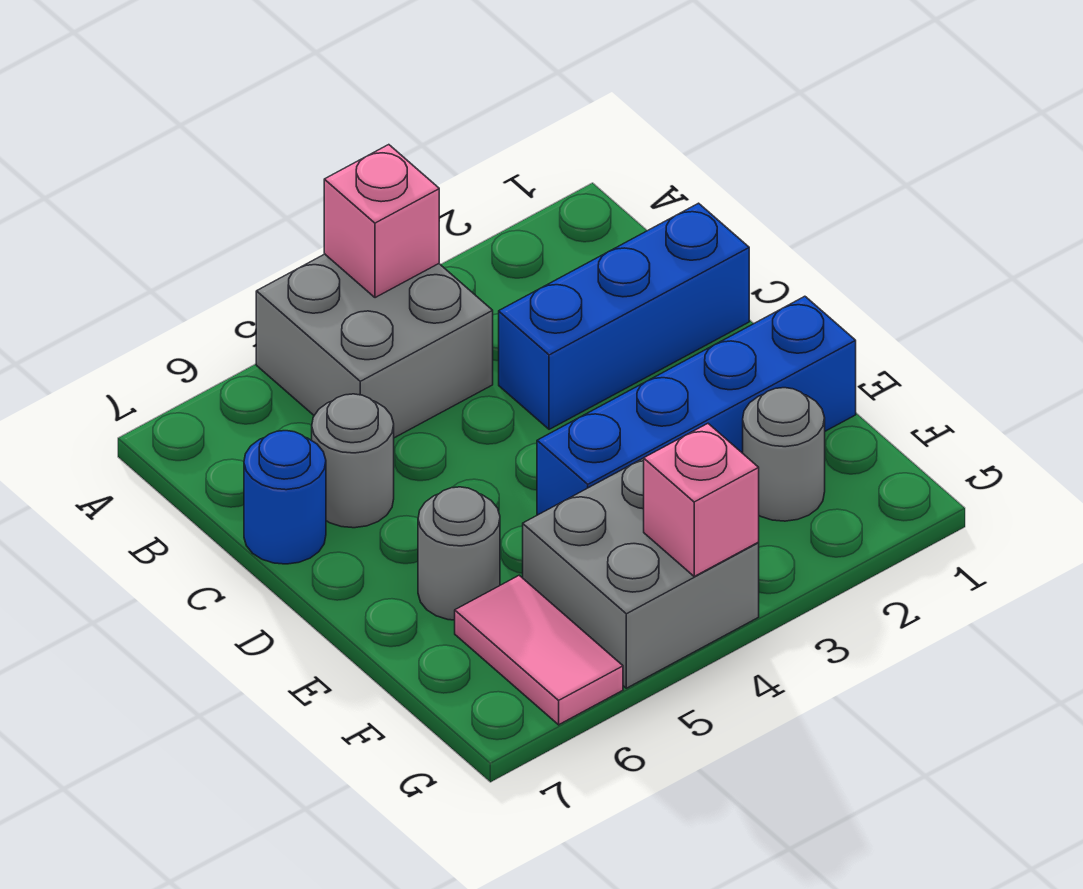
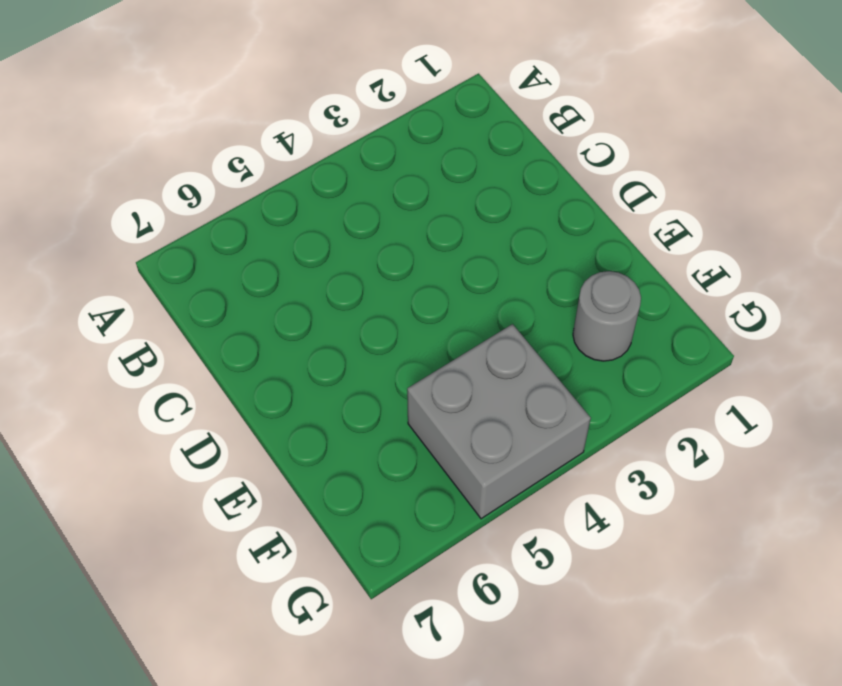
none -> grey brick A4:B5 level 1
none -> blue brick C1:C3 level 1

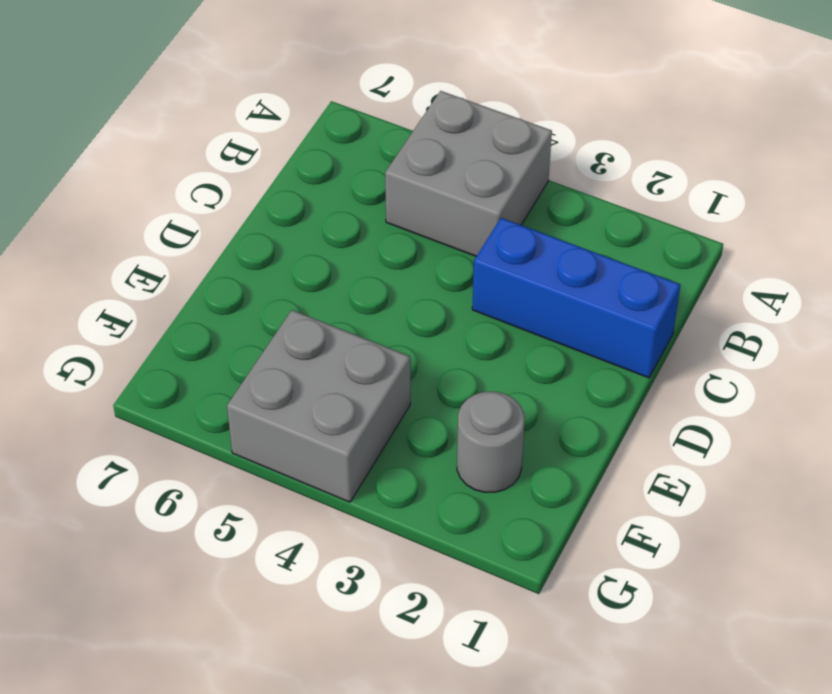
none -> grey round brick C6 level 1
none -> blue round brick C7 level 1

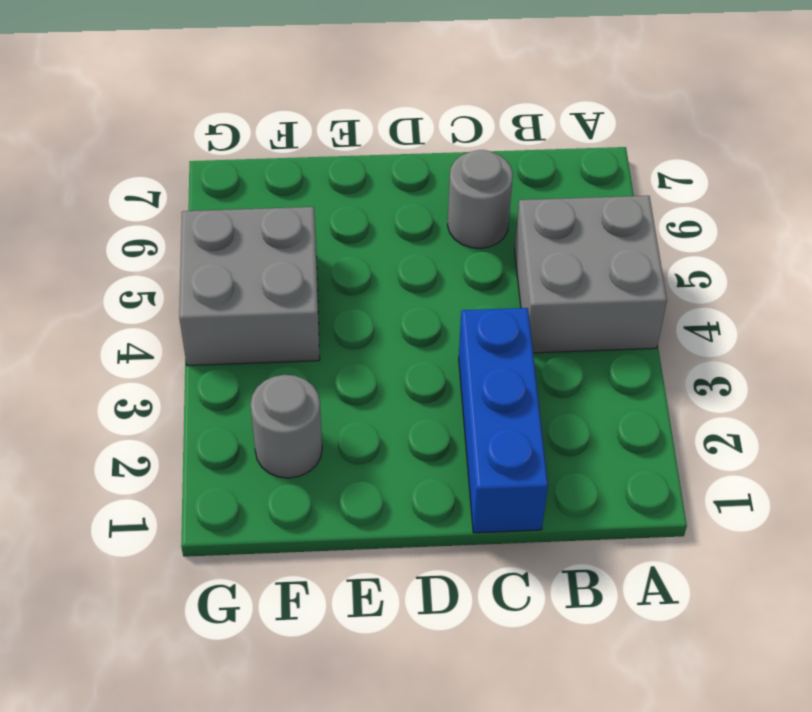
none -> blue round brick C7 level 1
none -> blue brick E1:E4 level 1

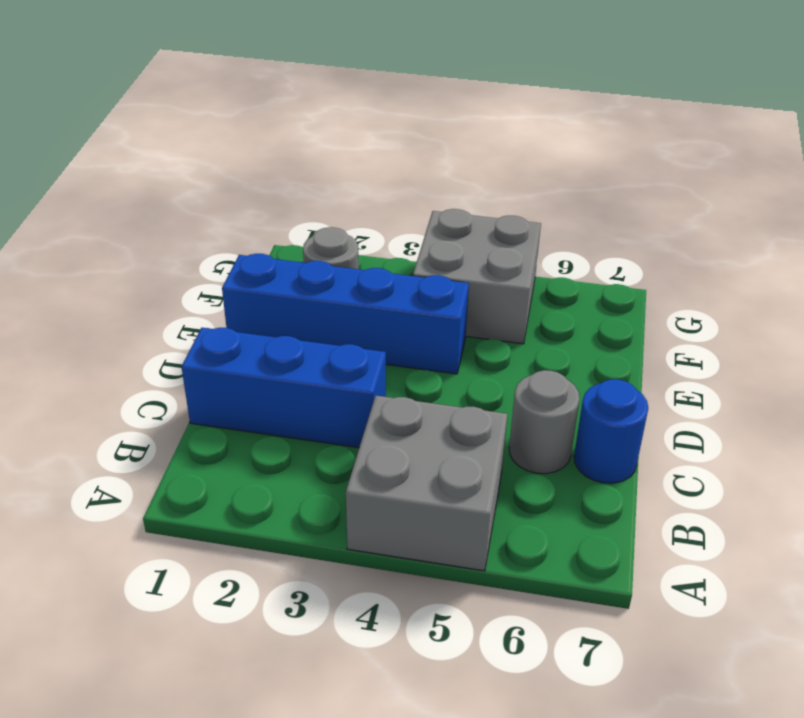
none -> grey round brick E6 level 1
none -> pink tile F6:G6 level 1

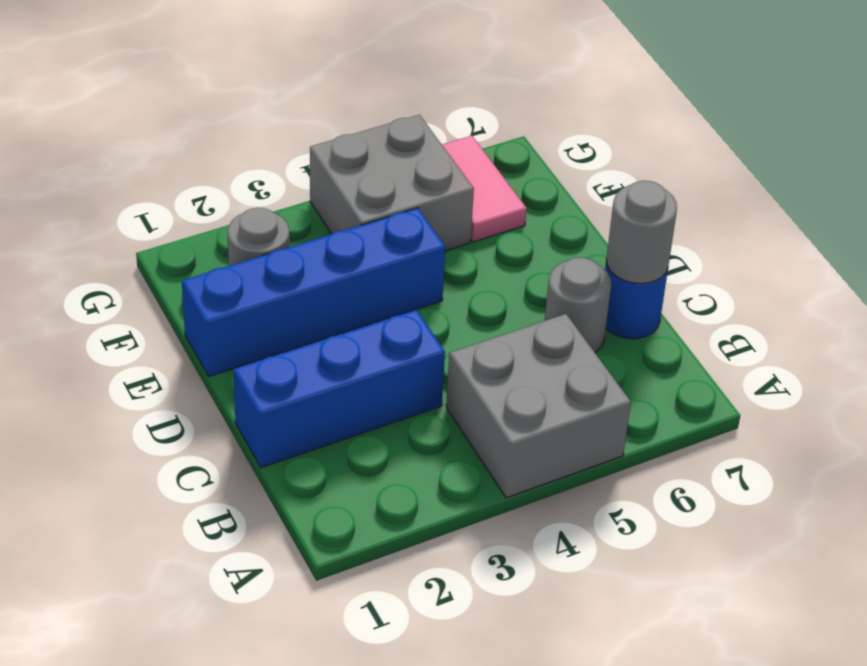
grey round brick C7 level 2 -> grey round brick E6 level 1
none -> pink brick A4 level 2
none -> pink brick G4 level 2

